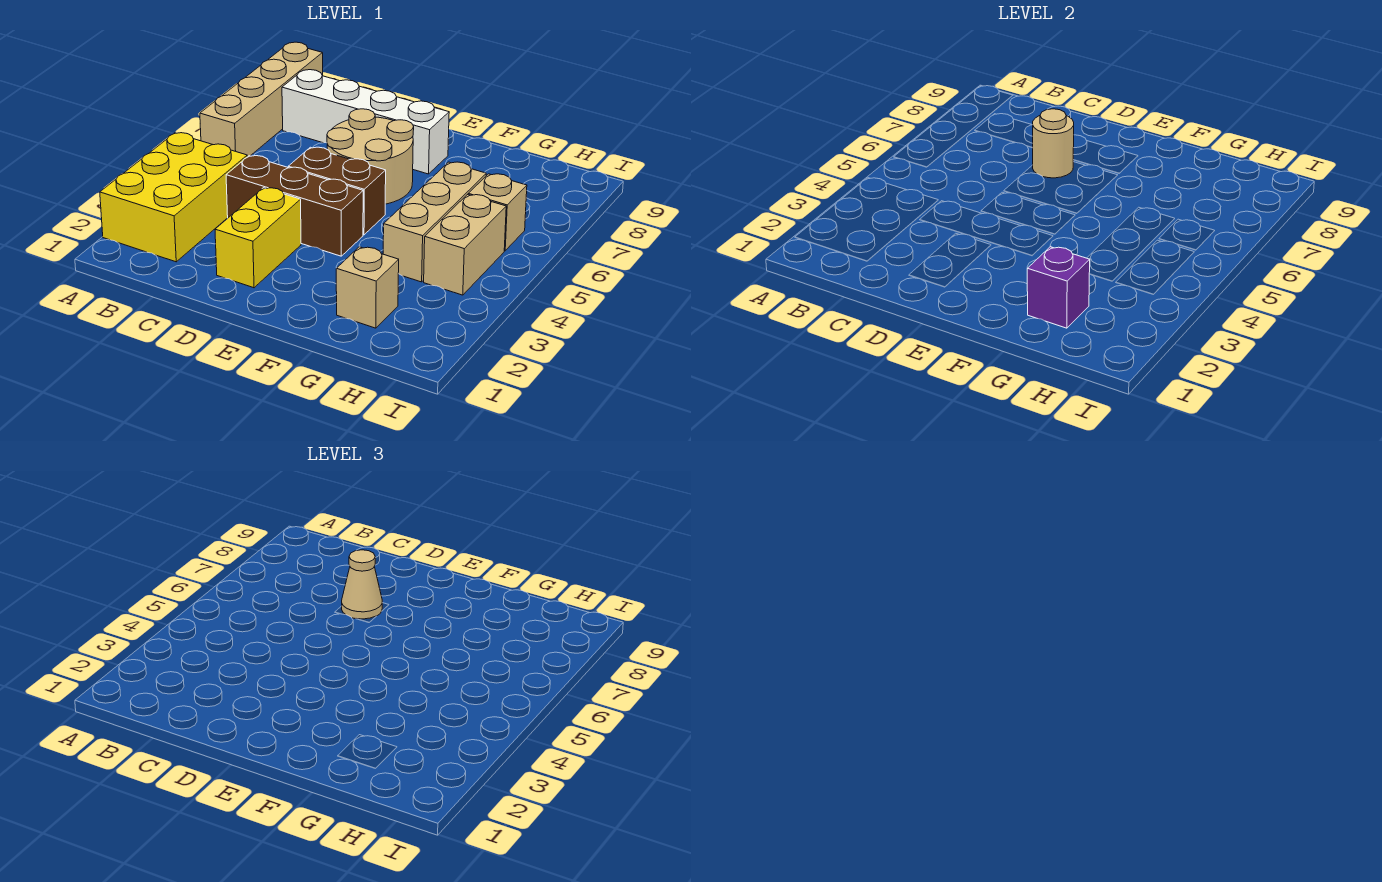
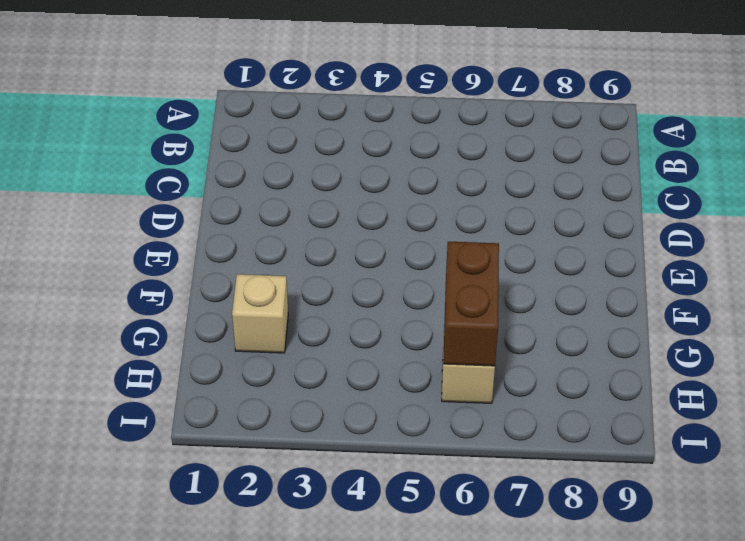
brown brick G6:H6 level 2 -> brown brick D5:E5 level 1
none -> yellow brick A2:B4 level 1
none -> tan brick A6:A9 level 1
none -> white brick B8:E8 level 1

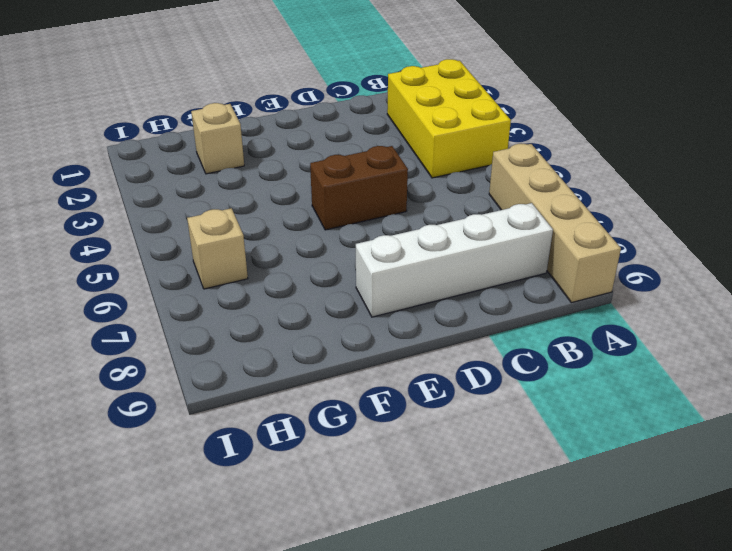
none -> brown brick C4:E4 level 1
none -> yellow brick D2:D3 level 1
none -> tan round brick D6:E7 level 1

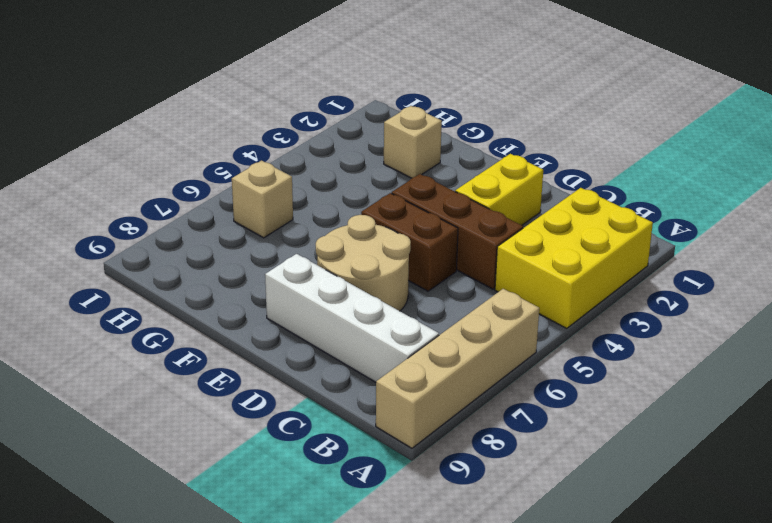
none -> tan brick G4:G6 level 1
none -> tan brick H4:H5 level 1
none -> tan round brick D7 level 2

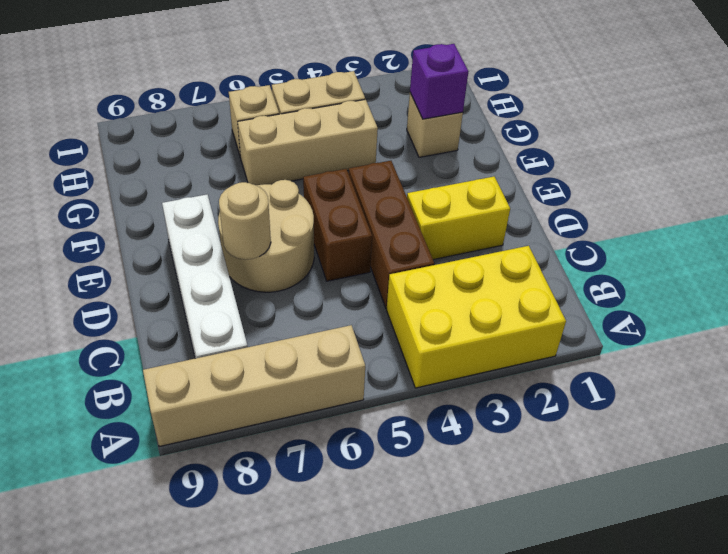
none -> tan cone D7 level 3

